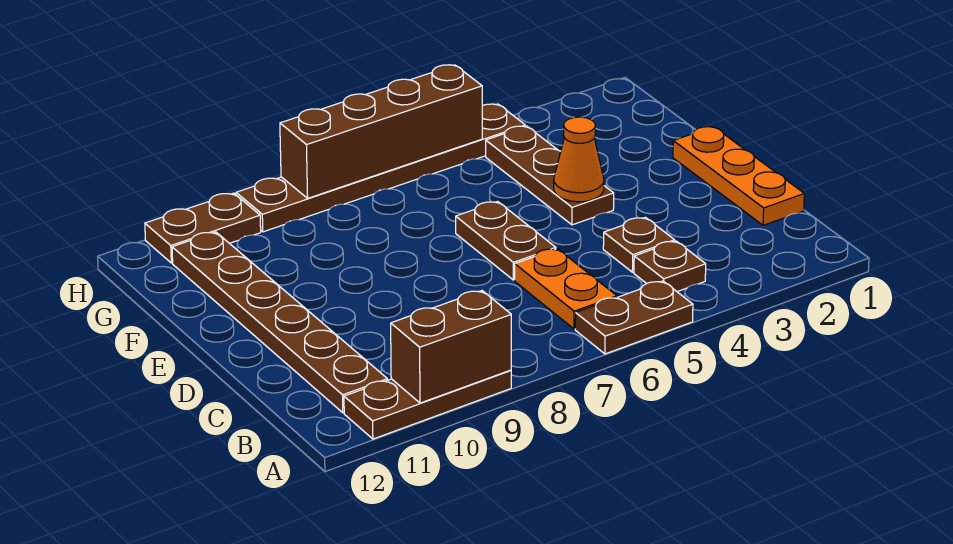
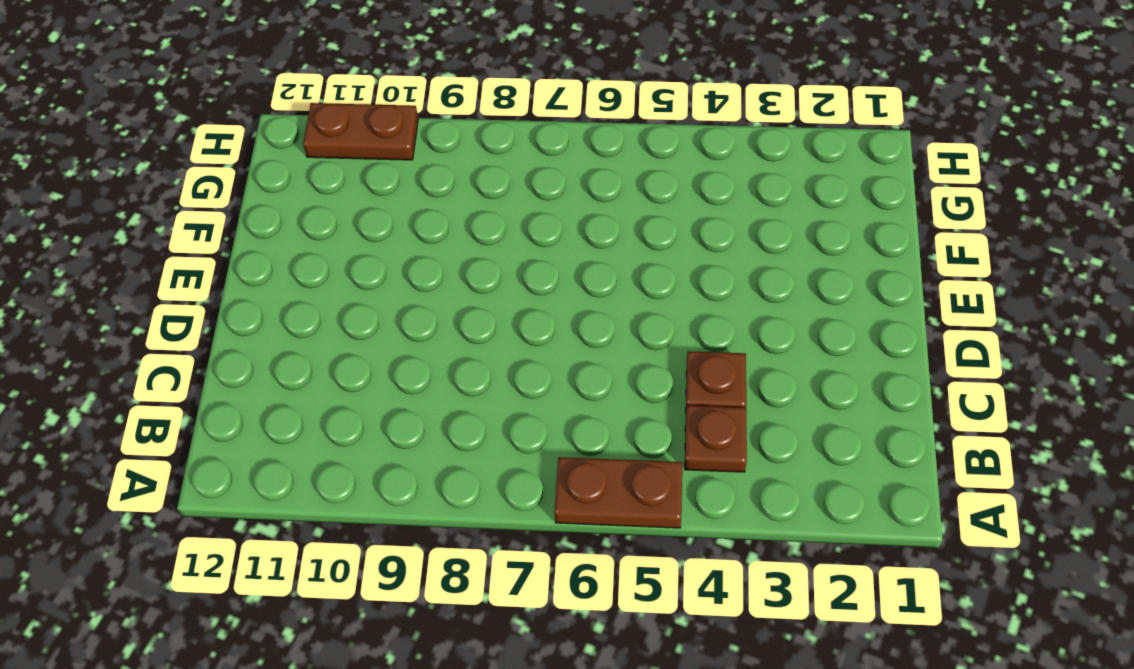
none -> brown plate A9:A11 level 1
none -> orange plate B6:C6 level 1
none -> brown plate B11:G11 level 1

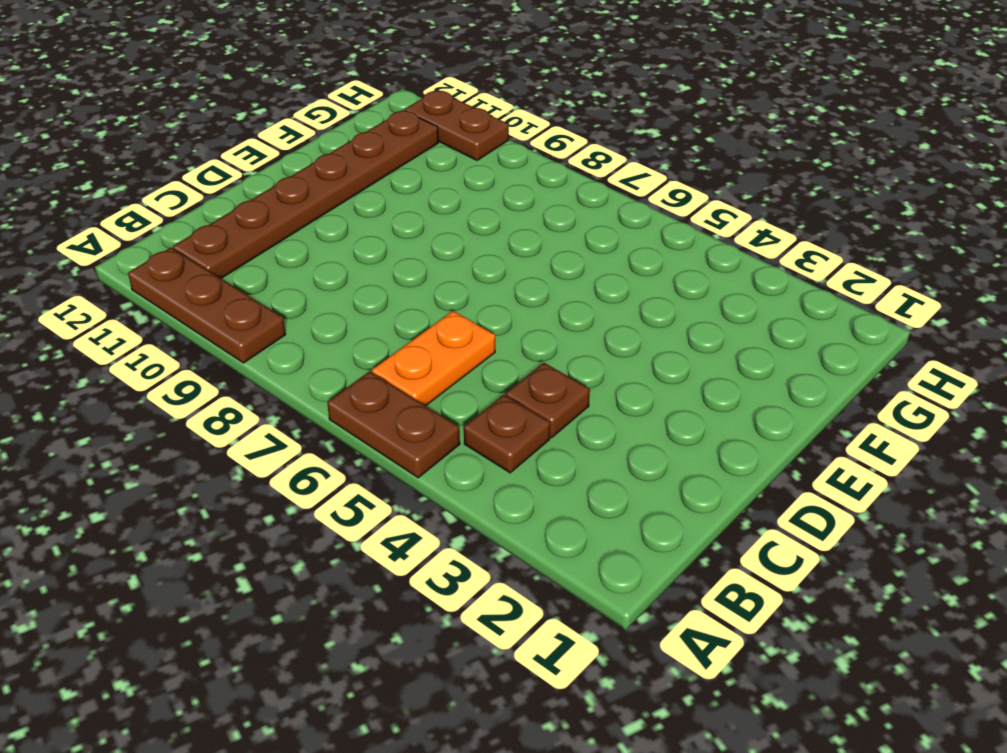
none -> orange plate C1:E1 level 1
none -> brown plate D6:E6 level 1
none -> brown plate E4:G4 level 1

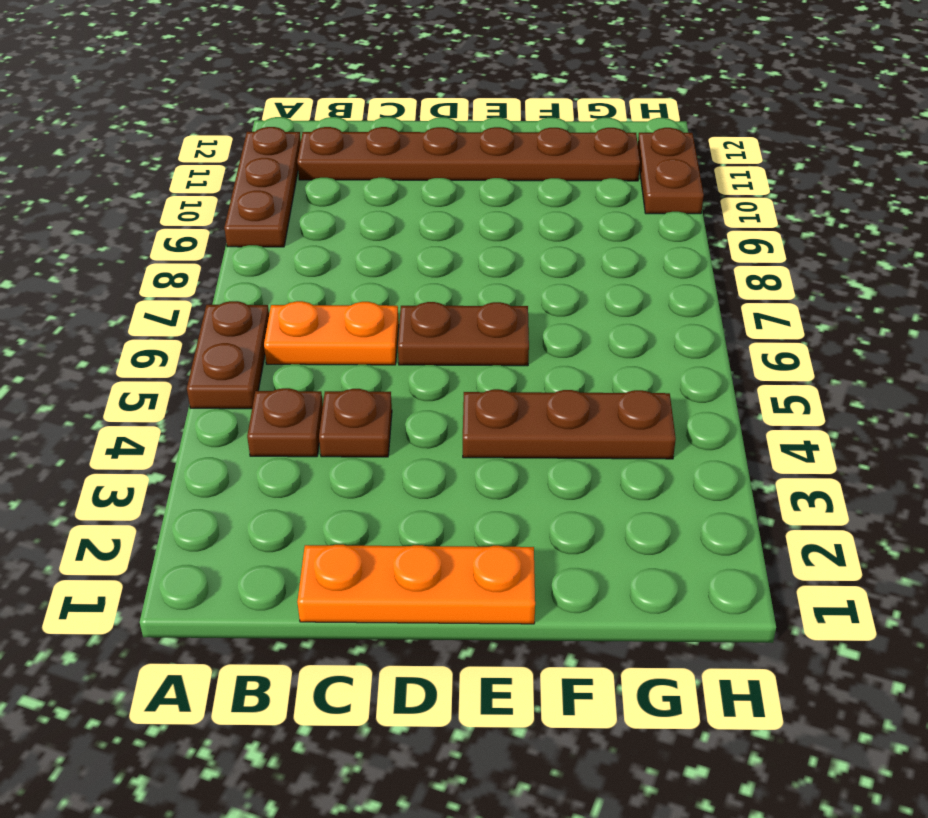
none -> brown plate H4:H9 level 1
none -> brown brick A9:A10 level 2
none -> orange cone E4 level 2

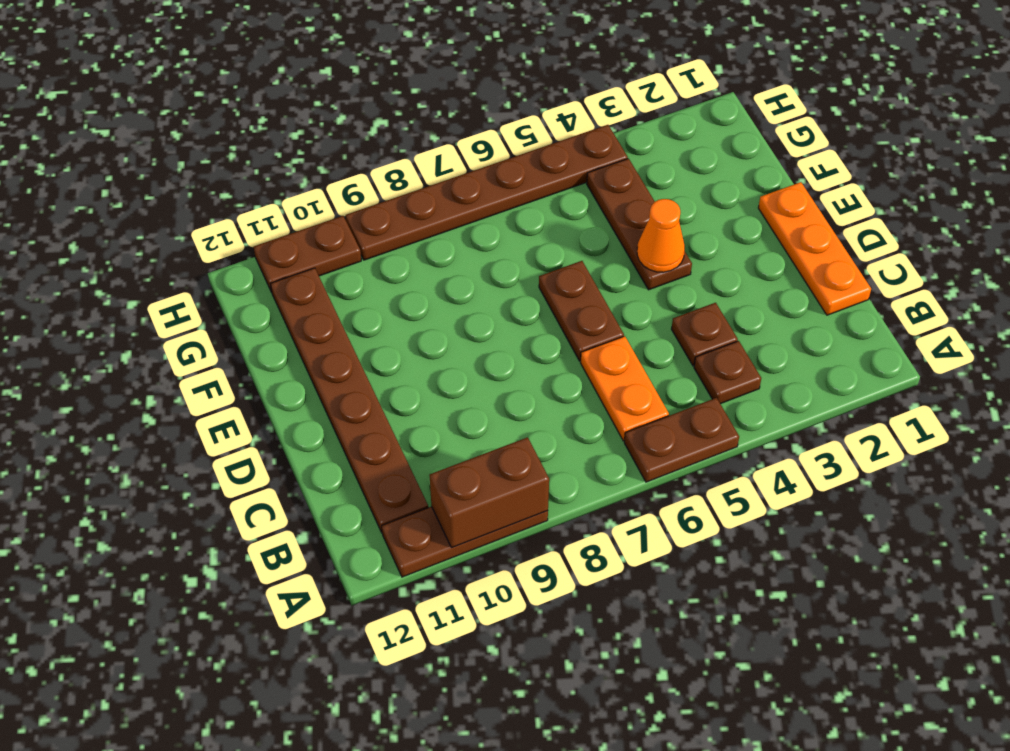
none -> brown brick H5:H8 level 2

